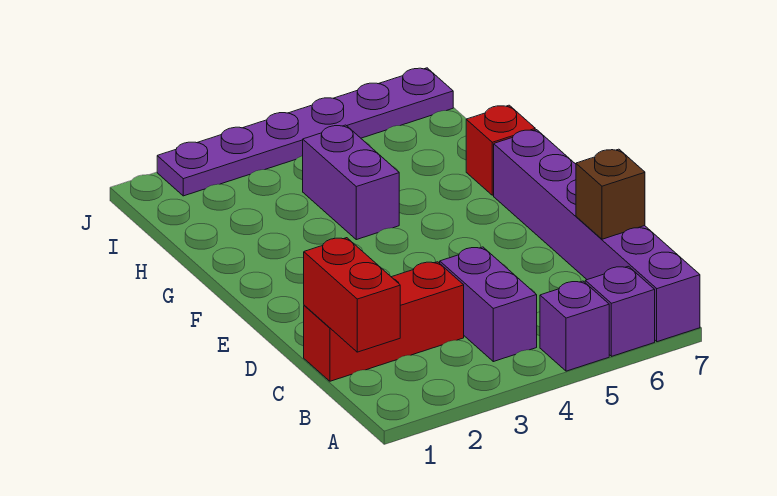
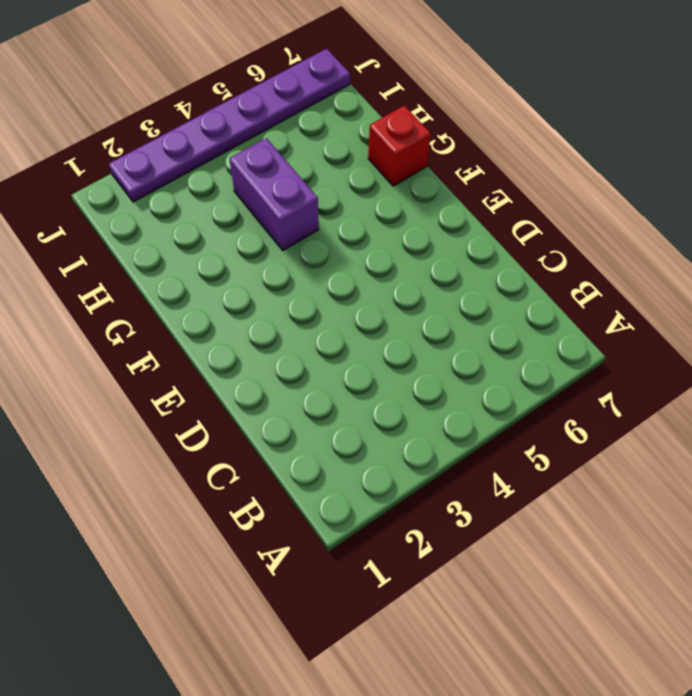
none -> purple brick A5 level 1
none -> purple brick A6 level 1

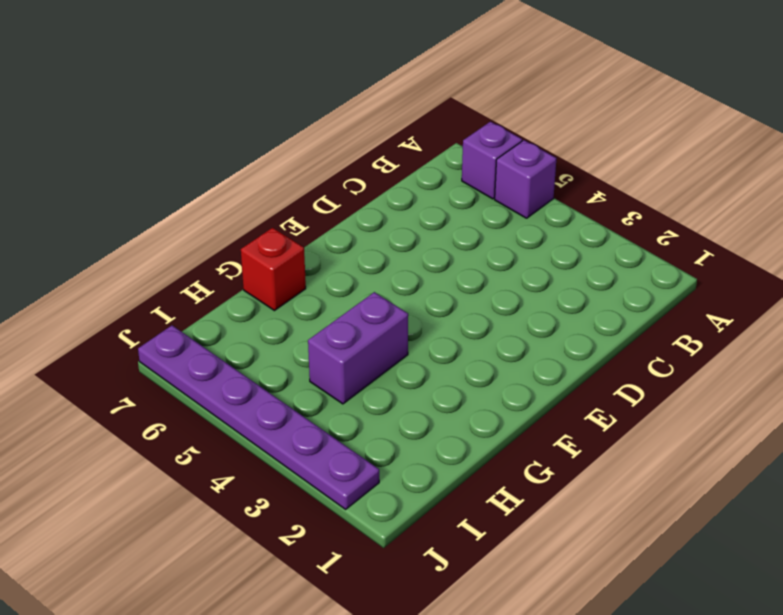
none -> purple brick A7:F7 level 1
none -> purple brick B4:C4 level 1

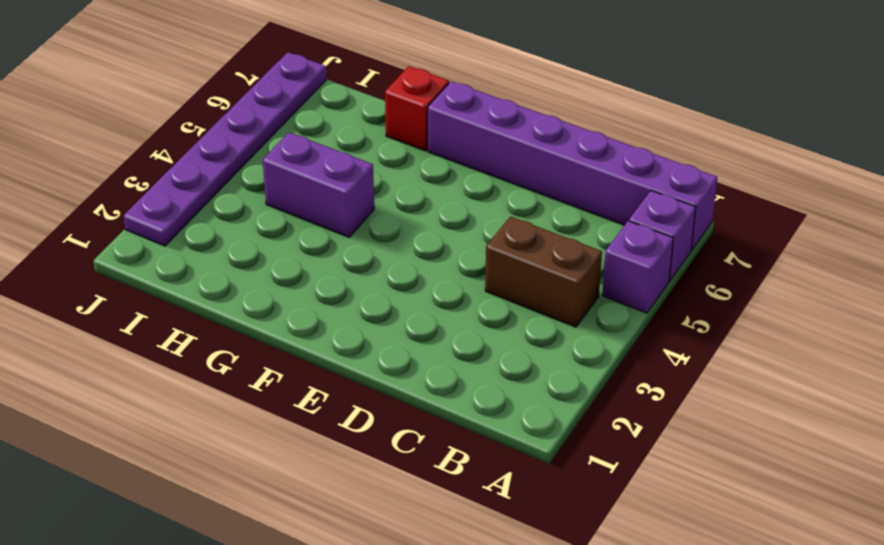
brown brick B4:C4 level 1 -> purple brick B4:C4 level 1
none -> red brick C1:C3 level 1
none -> red brick B1:C1 level 2

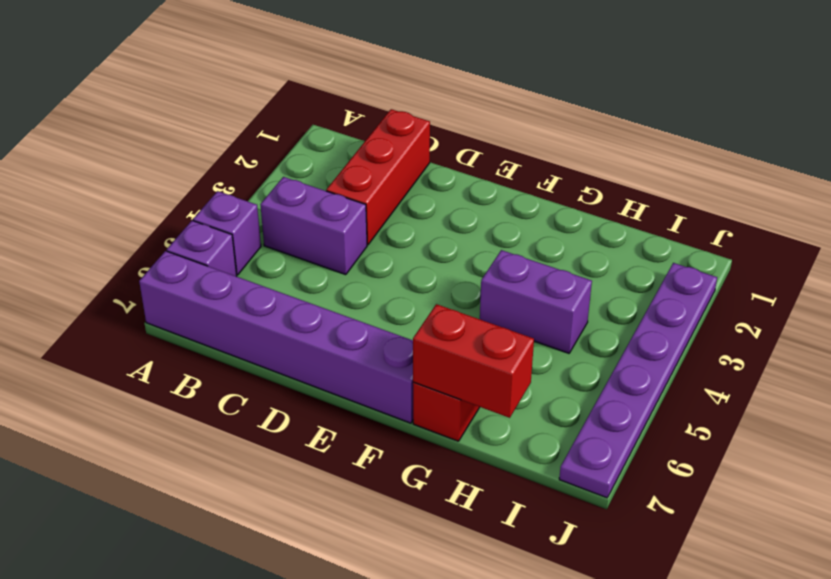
red brick G7:H7 level 2 -> red brick B1:C1 level 2
none -> brown brick C7 level 2

